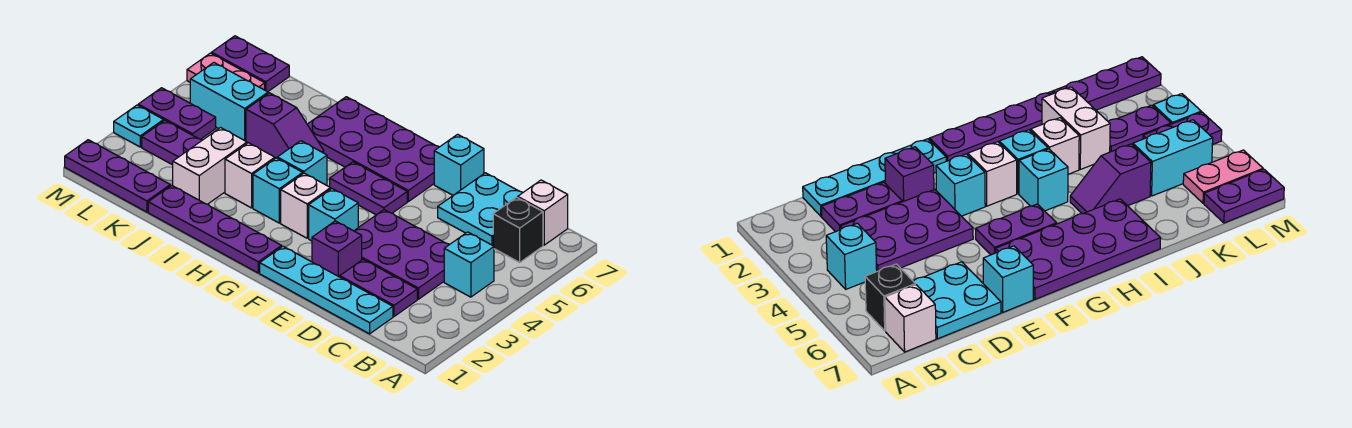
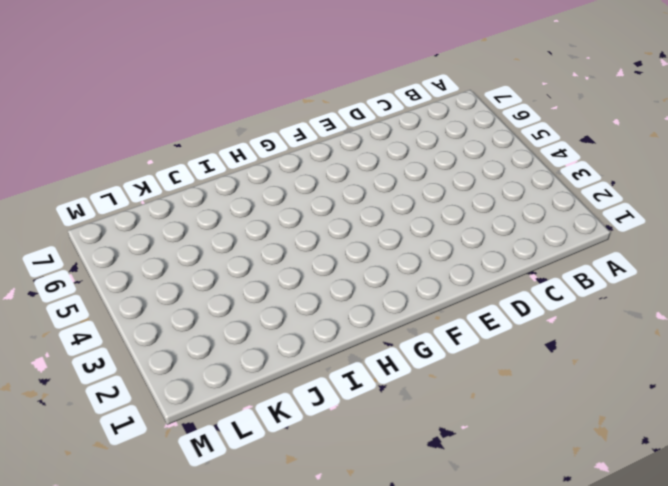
none -> cyan brick B4 level 1
none -> black brick B6 level 1
none -> white brick B7 level 1

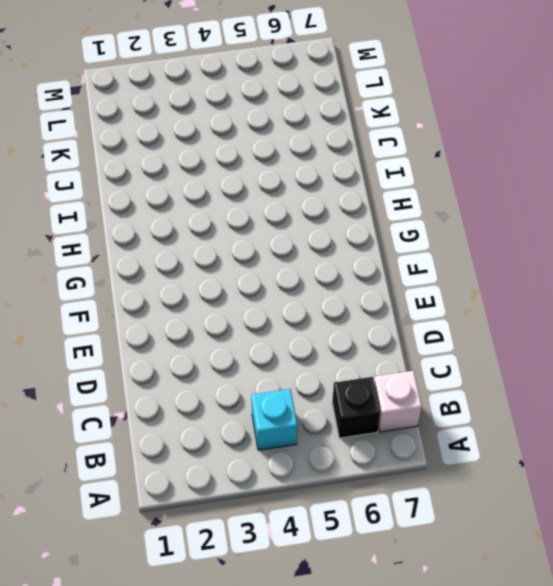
none -> cyan plate C1:F1 level 1
none -> purple plate C2:D2 level 1
none -> purple plate C3:E4 level 1

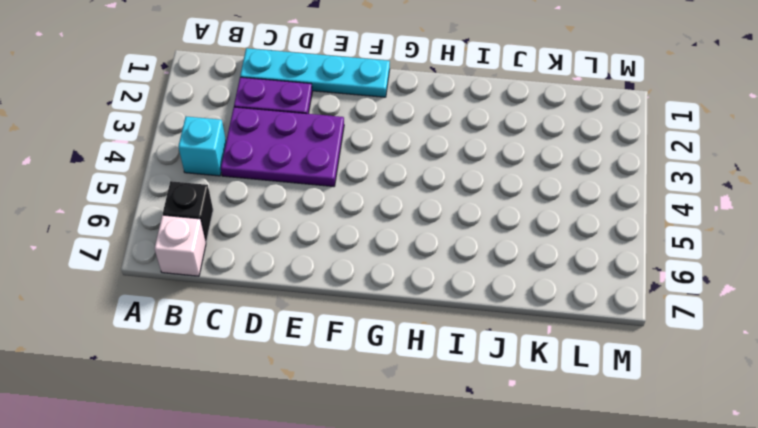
none -> cyan plate C6:D7 level 1
none -> purple brick E2 level 1
none -> cyan brick E7 level 1

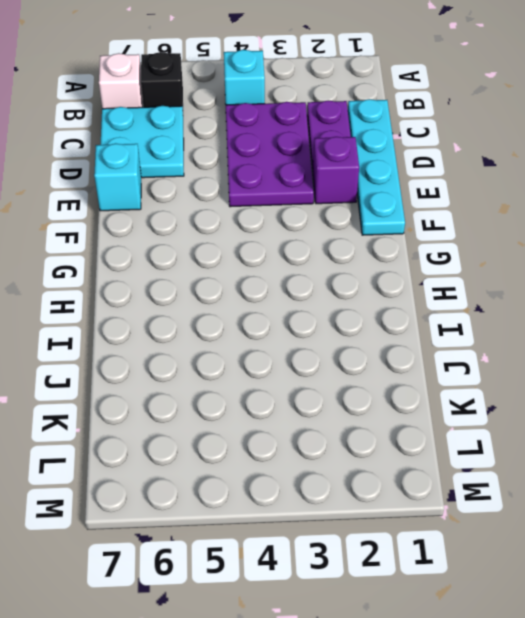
none -> cyan brick F3 level 1
none -> purple plate F5:G5 level 1
none -> purple plate F6:I7 level 1

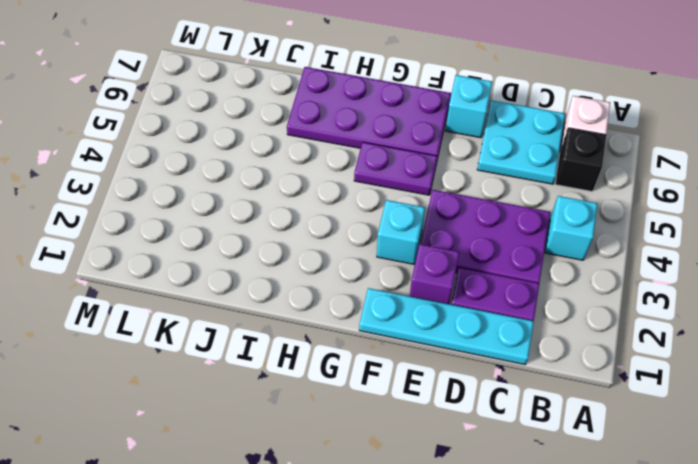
none -> purple plate G1:J1 level 1
none -> white brick G3 level 1
none -> cyan brick H3 level 1

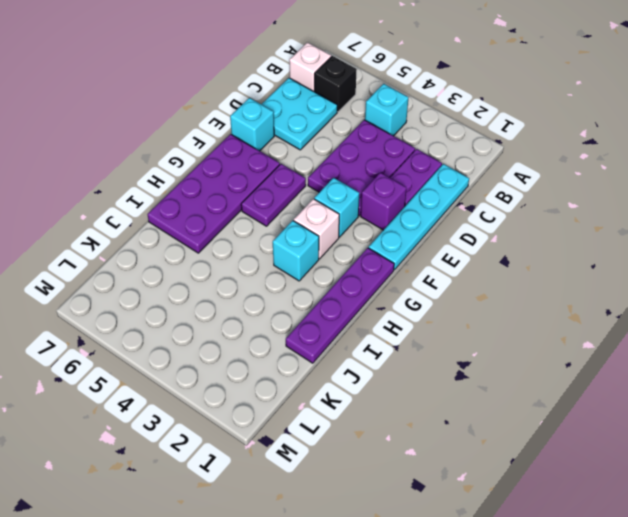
none -> cyan brick H4 level 1
none -> white brick I3 level 1
none -> purple slope I5:J5 level 1 top J

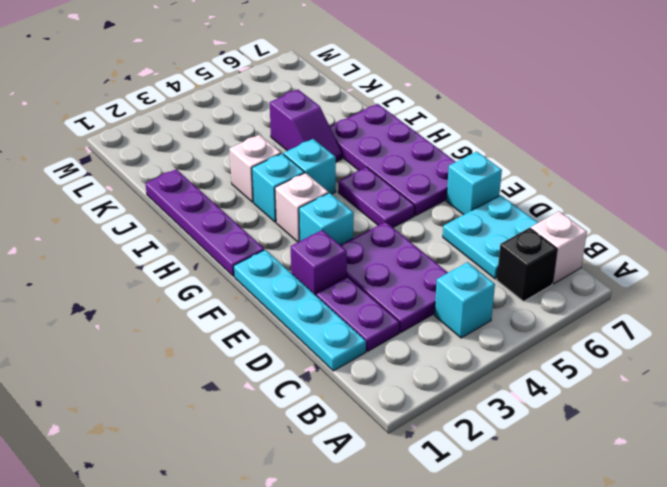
none -> white brick J2:J3 level 1
none -> purple plate K1:M1 level 1
none -> purple plate K3:L3 level 1

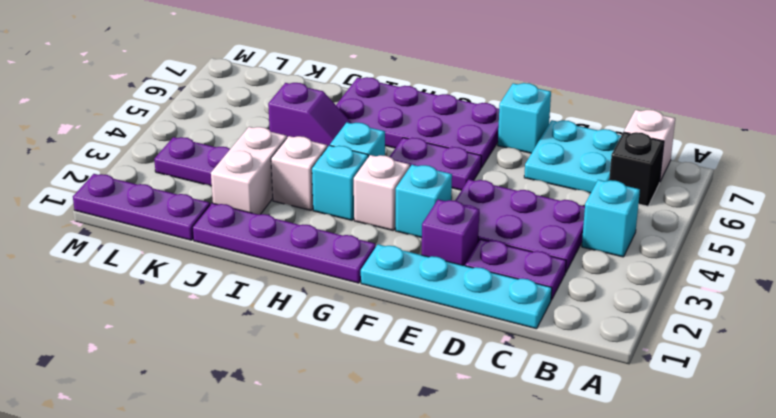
none -> cyan brick K5:L5 level 1
none -> purple plate L4:M4 level 1
none -> pink plate L6:M6 level 1

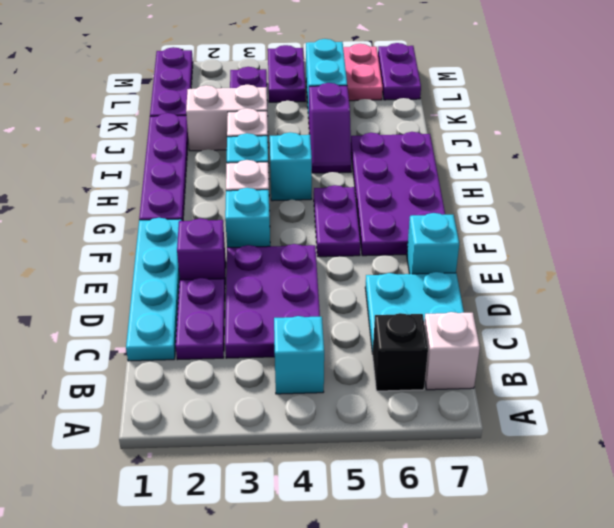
none -> cyan plate M3 level 1

